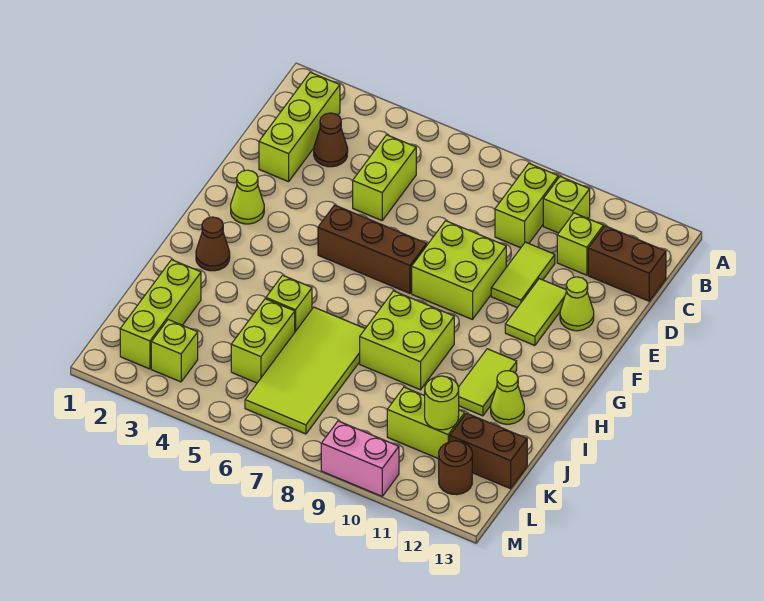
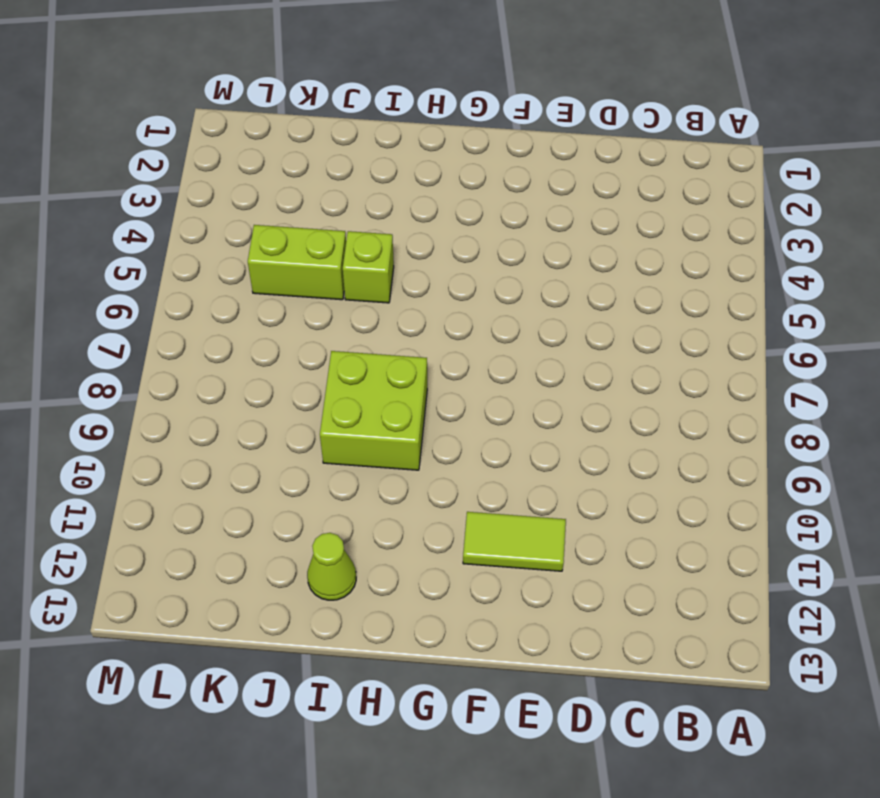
none -> lime brick B2:D2 level 1
none -> lime brick B9:C9 level 1
none -> lime brick B10 level 1

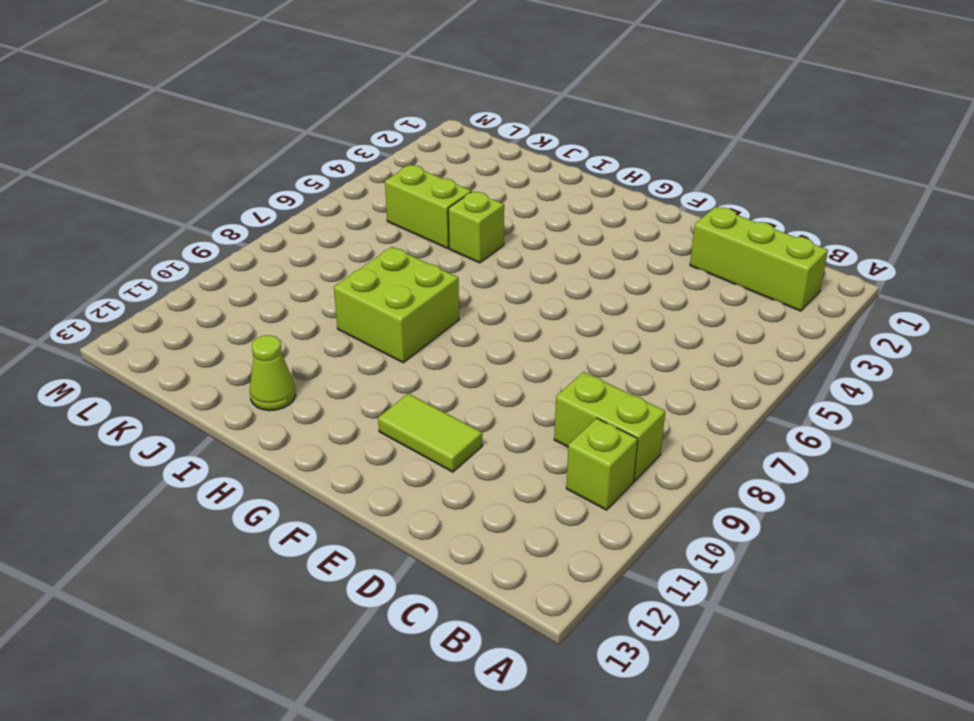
none -> brown cone C3 level 1
none -> lime brick C5:D5 level 1
none -> lime brick C11 level 1

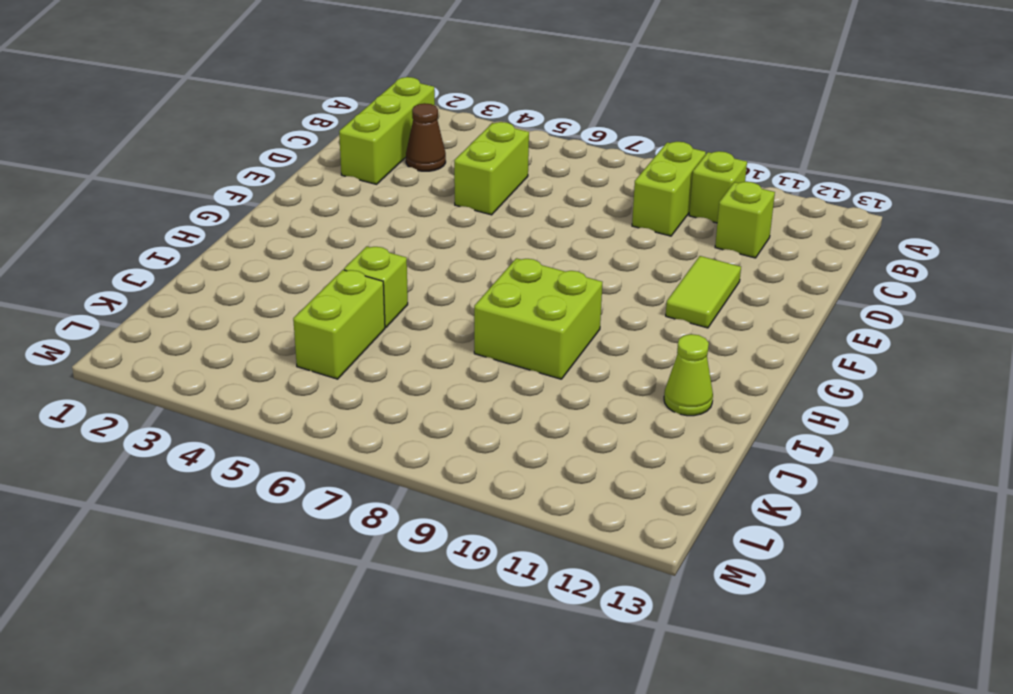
none -> brown brick C12:C13 level 1
none -> lime tile D10:E10 level 1
none -> lime brick E8:F9 level 1

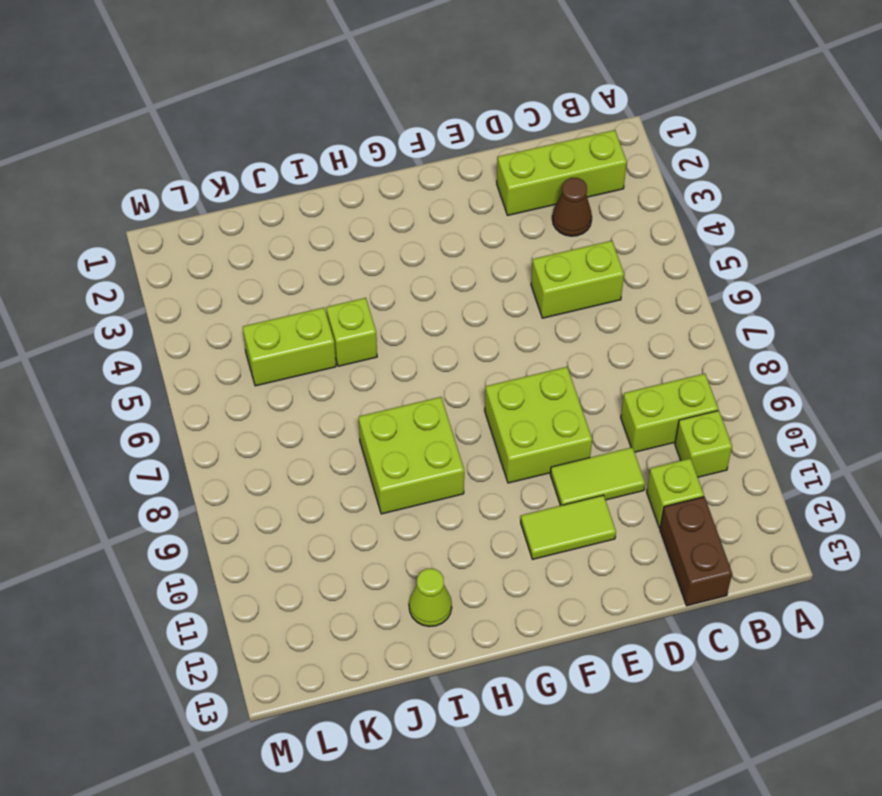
none -> lime cone E12 level 1
none -> lime cone F2 level 1
none -> brown brick F5:F7 level 1

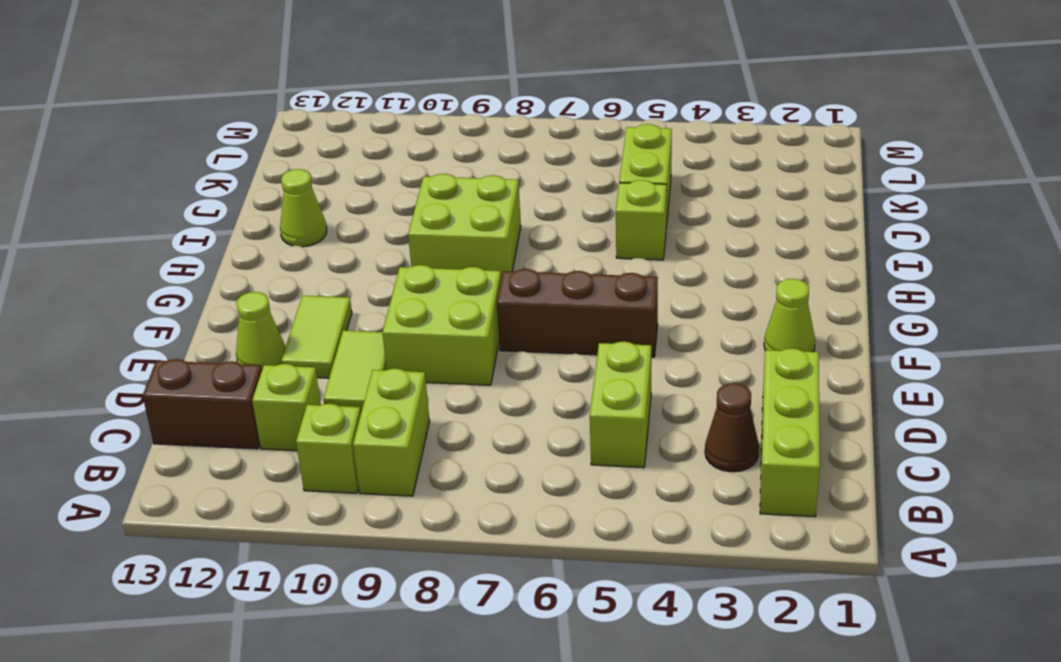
none -> brown cone H2 level 1
none -> lime tile H11:I11 level 1
none -> lime tile I6:L7 level 1

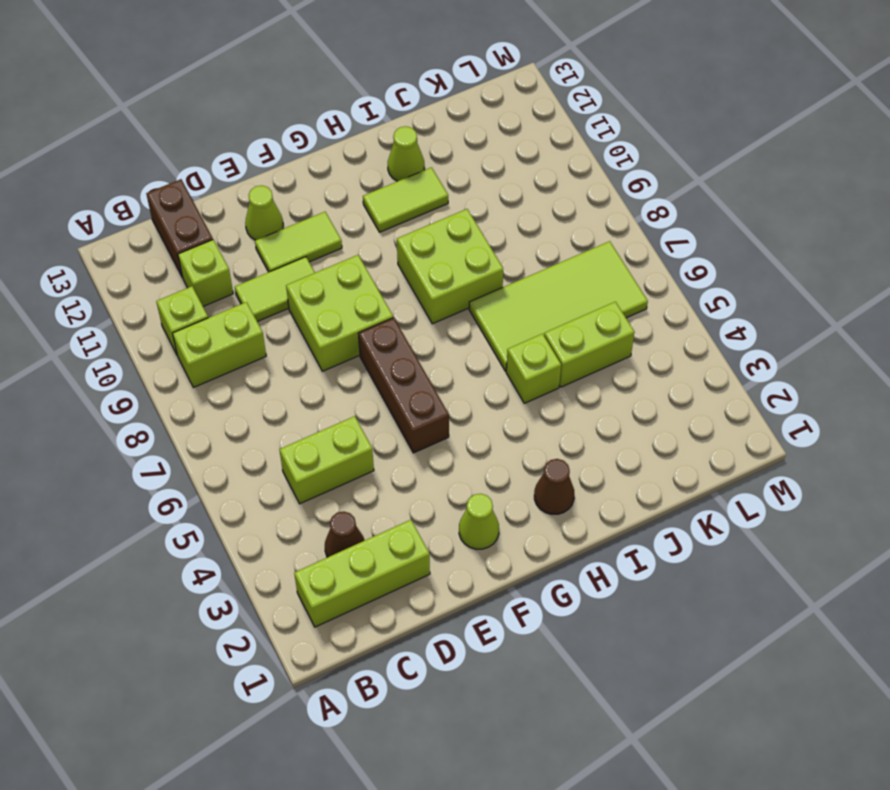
none -> lime brick J2:L2 level 1
none -> lime brick K10:K11 level 1
none -> brown brick K12:K13 level 1

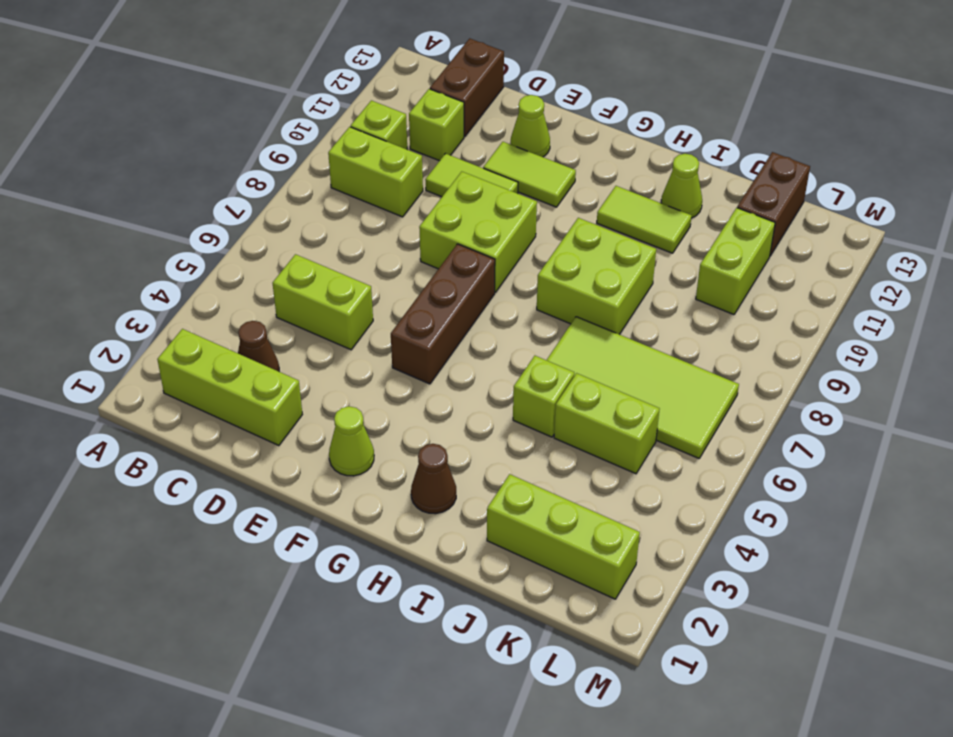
none -> lime brick L3 level 1
none -> brown round brick L12 level 1
none -> pink brick M9:M10 level 1

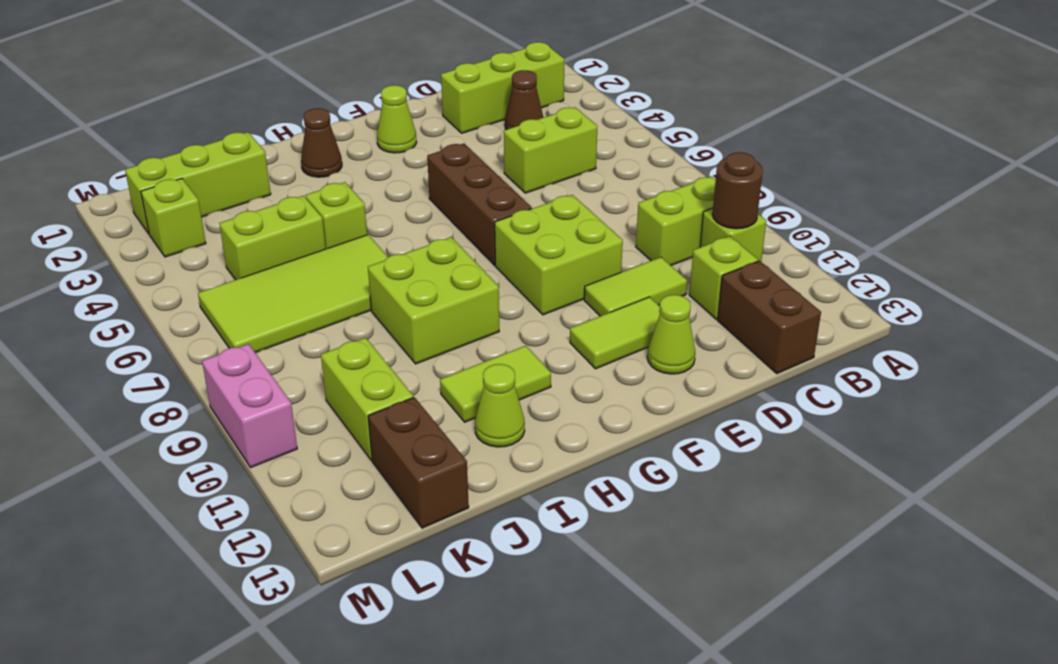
brown round brick B10 level 2 -> brown round brick L12 level 1
none -> lime round brick K11 level 2

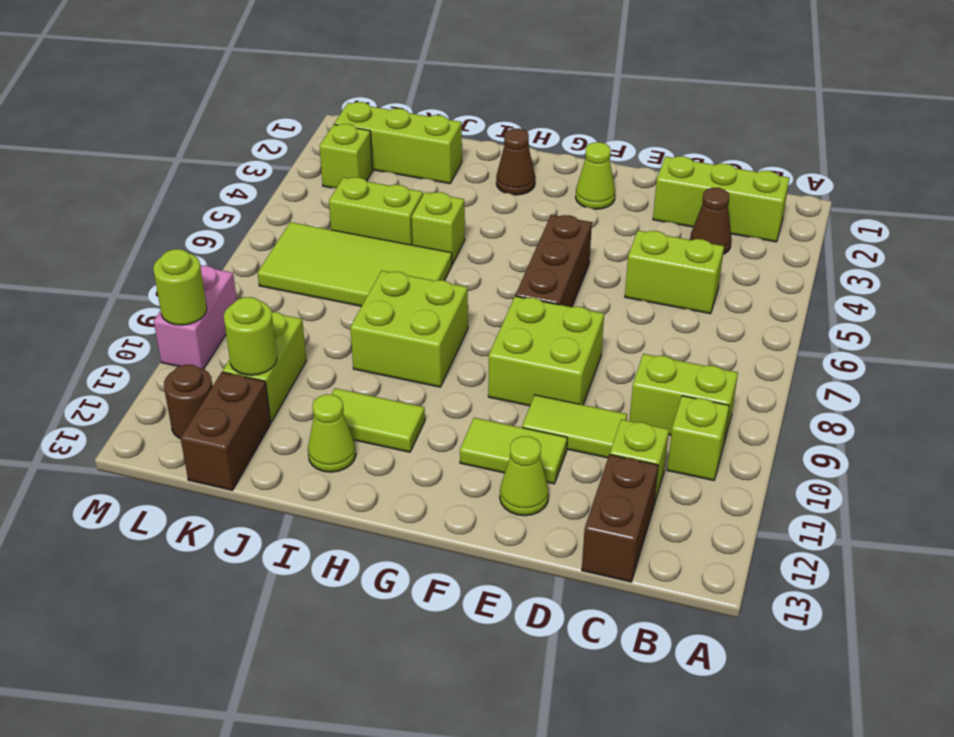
lime round brick M10 level 2 -> none

